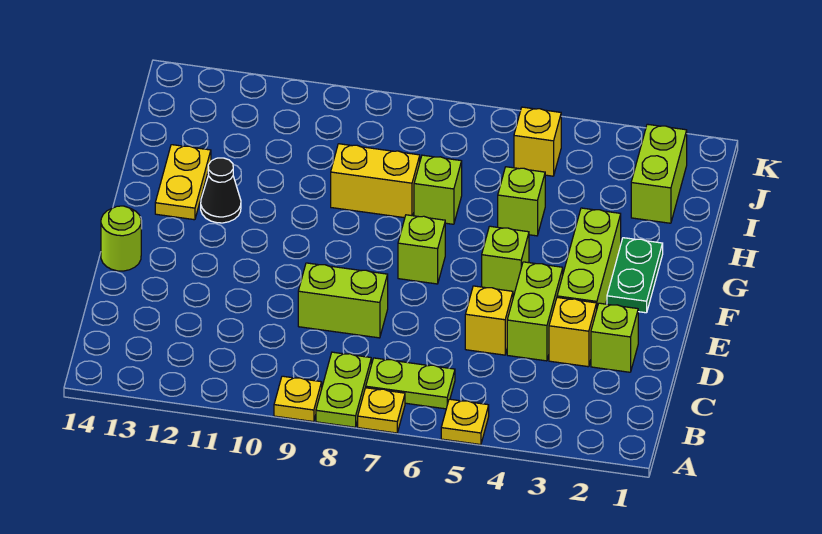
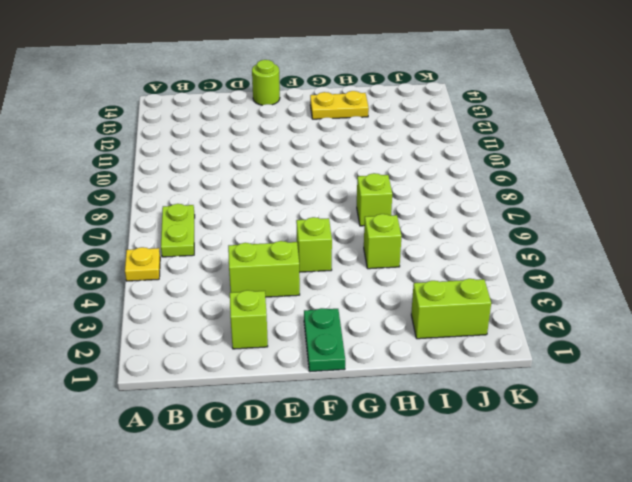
green plate F1:F2 level 1 -> green plate F2:G2 level 1
none -> yellow plate A7 level 1
none -> lime plate A8:B8 level 1
none -> yellow plate A9 level 1

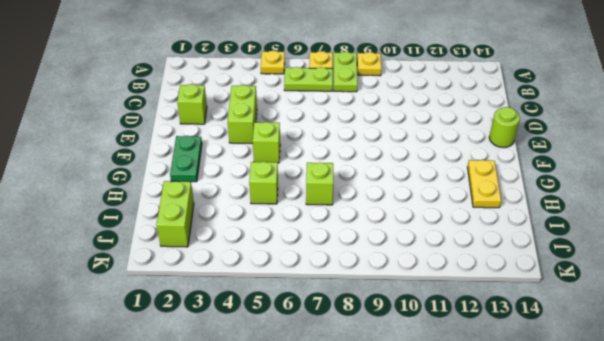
none -> yellow brick D3 level 1
none -> yellow brick D5 level 1
none -> lime brick D8:D9 level 1

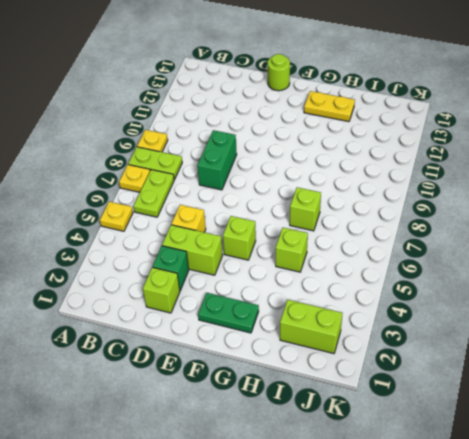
green brick D3 level 1 -> yellow brick D3 level 1
green brick D8:D9 level 1 -> lime brick D8:D9 level 1
none -> lime brick E3:G3 level 1
none -> lime brick F7 level 1
none -> black cone G12 level 1

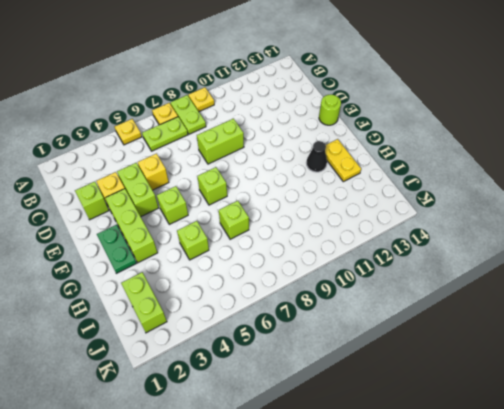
none -> yellow brick H8:H9 level 1
none -> yellow brick J5 level 1

